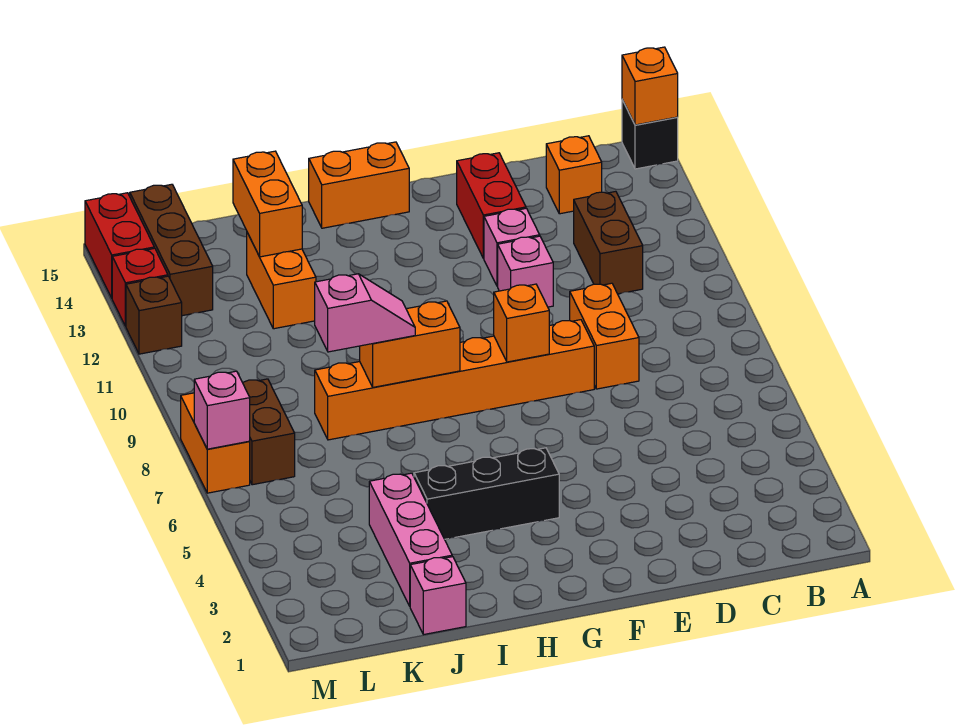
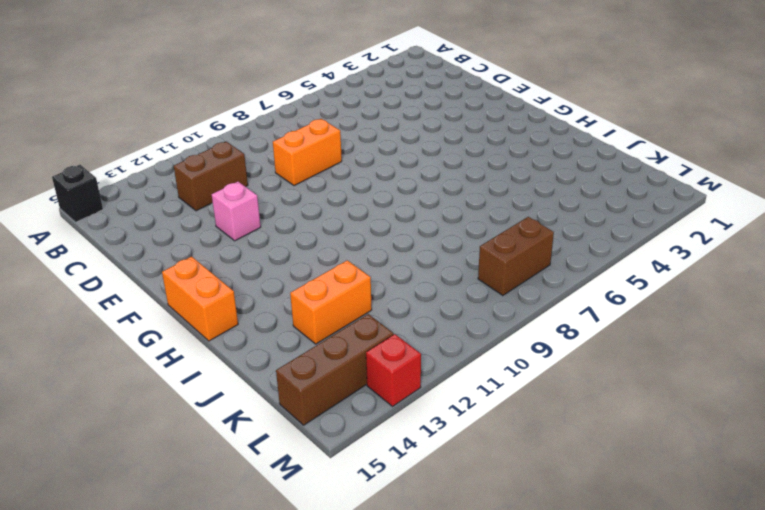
none -> orange brick C14 level 1
none -> orange brick E8:J8 level 1
none -> pink brick E11 level 1

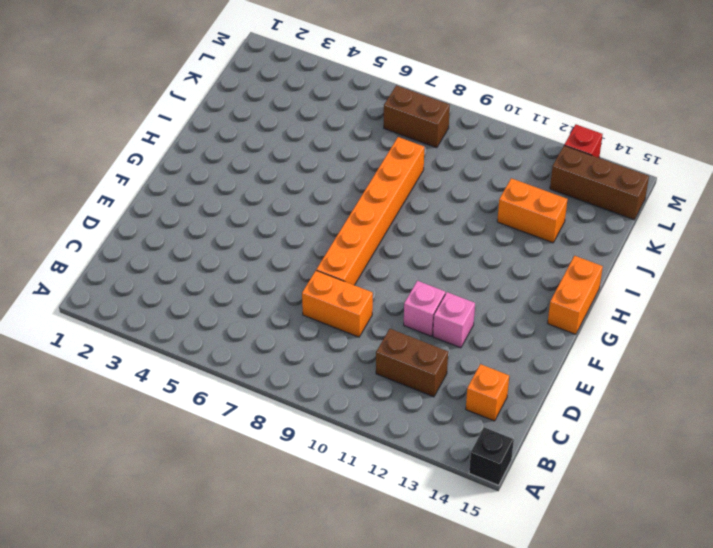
none -> red brick E13:E14 level 1
none -> black brick G4:I4 level 1
none -> pink brick J1 level 1

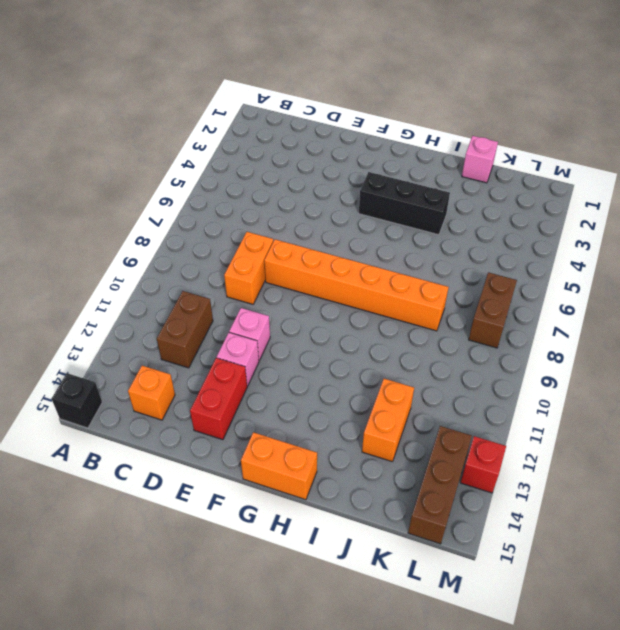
none -> pink brick J2:J4 level 1
none -> orange brick M7:M8 level 1
none -> brown brick M12 level 1

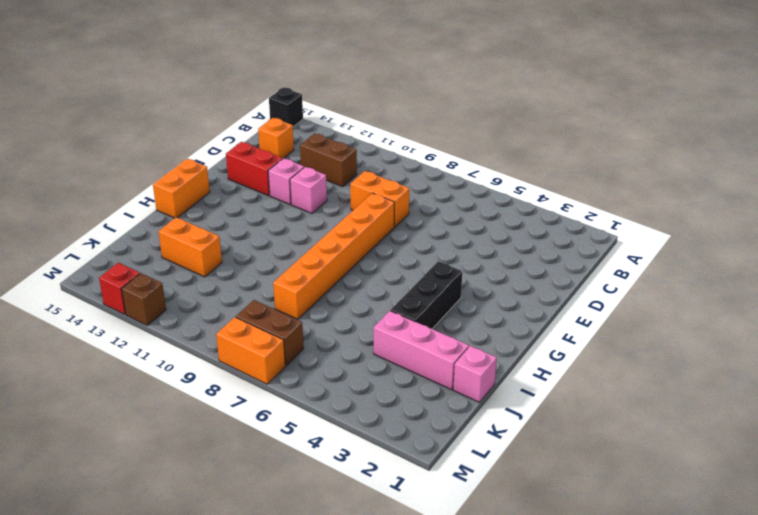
none -> brown brick L13:L15 level 1
none -> red brick M14:M15 level 1
none -> orange brick A15 level 2

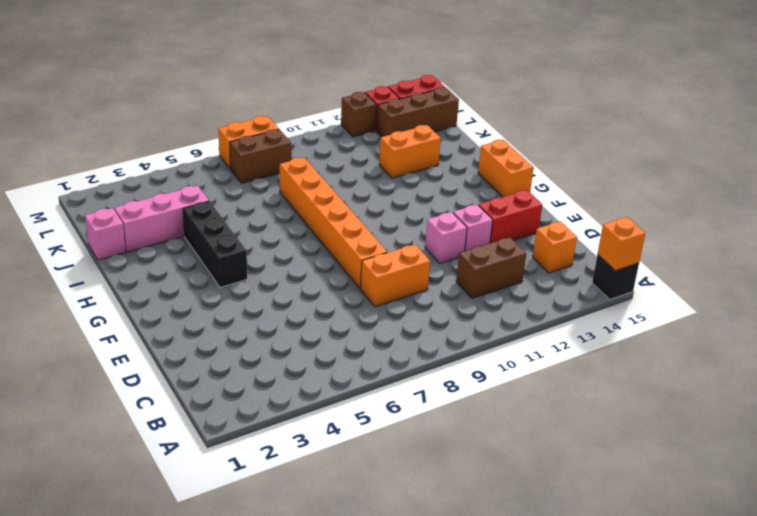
none -> orange brick F8 level 2
none -> orange brick H8:I8 level 2
none -> orange brick J13:J14 level 2

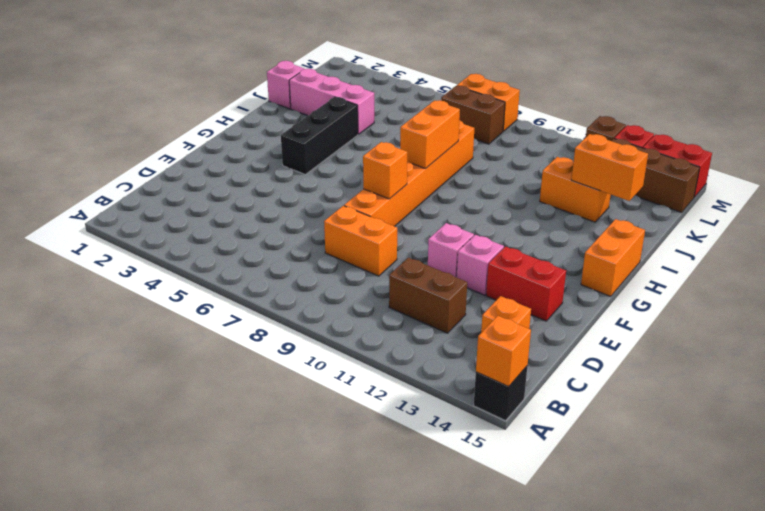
none -> pink brick M7 level 2
none -> pink slope I8:J8 level 3 top J

